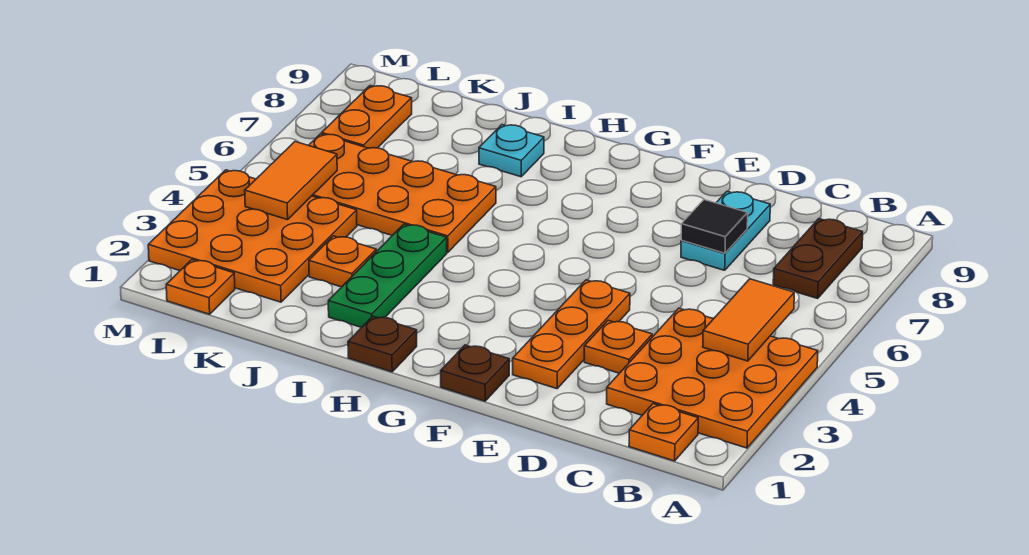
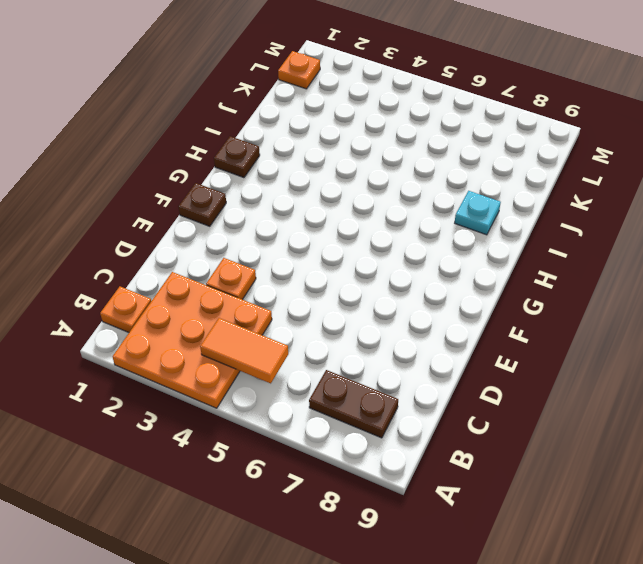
none -> cyan plate D7:D8 level 1
none -> orange plate E2:E4 level 1
none -> green plate I2:I4 level 1

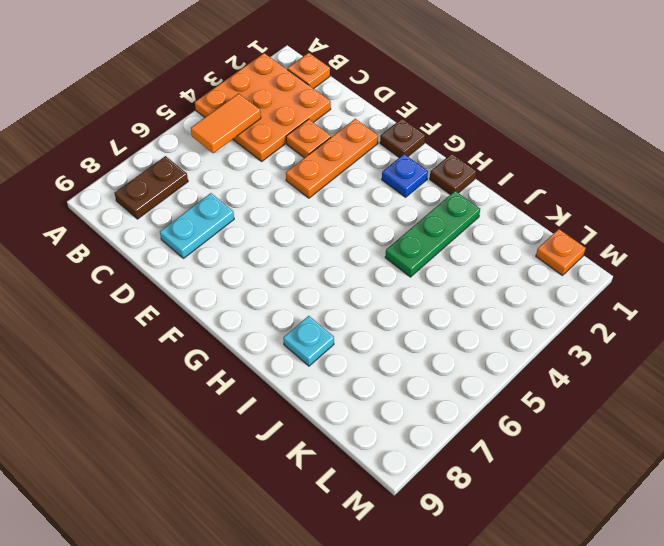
blue plate G2 level 1 -> none
none -> orange plate I5:L6 level 1
none -> orange plate J3 level 1
none -> orange plate K2:M4 level 1

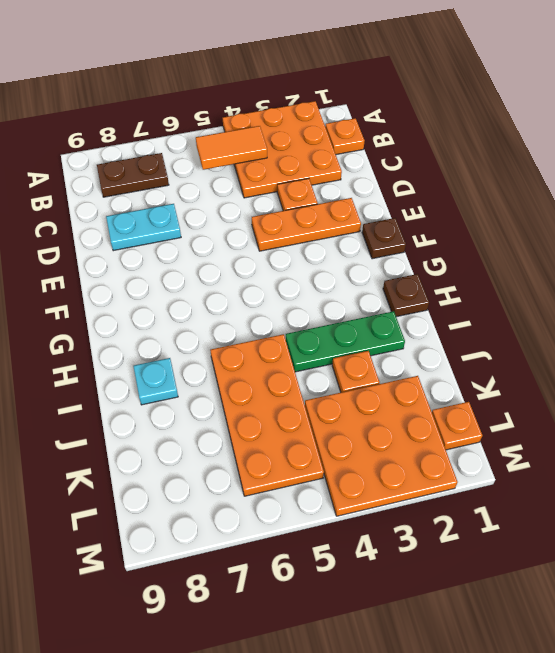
none -> orange plate L7:L8 level 1
none -> black tile D7 level 2
none -> orange tile L4:L5 level 2

